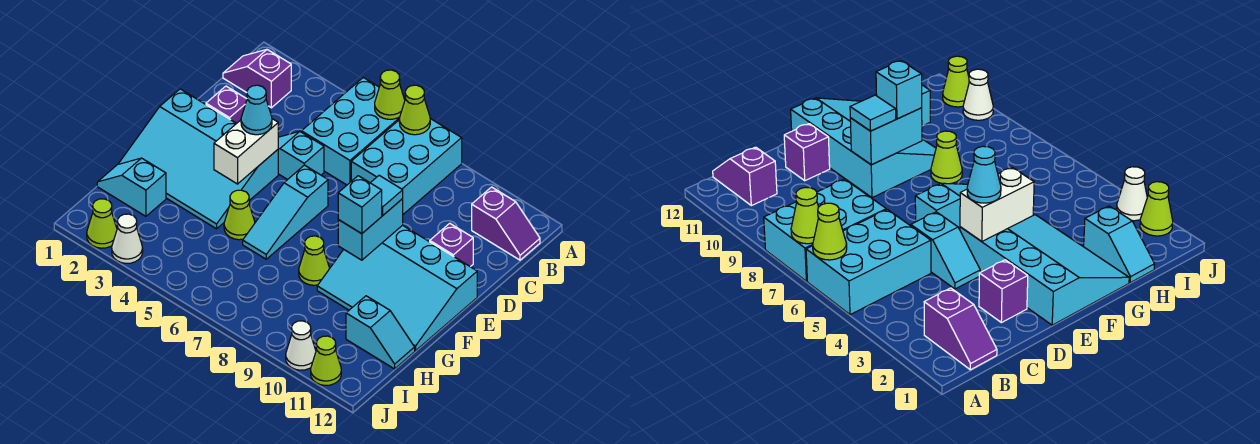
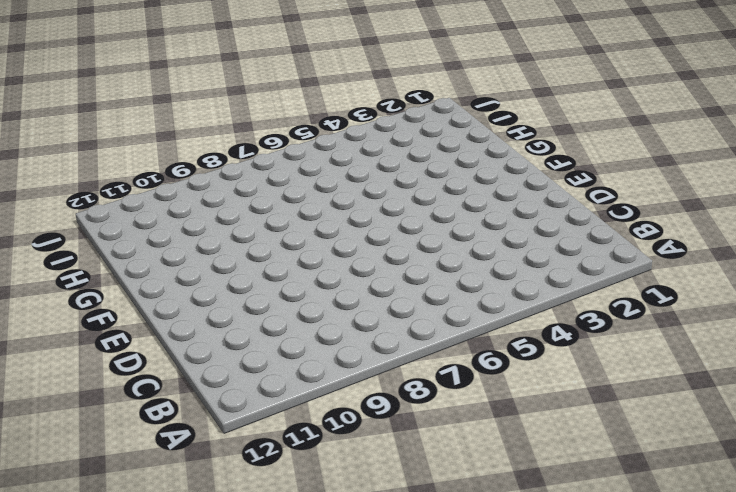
none -> cyan brick A5:C6 level 1
none -> cyan brick A7:C8 level 1
none -> purple slope B1:B2 level 1 top 2

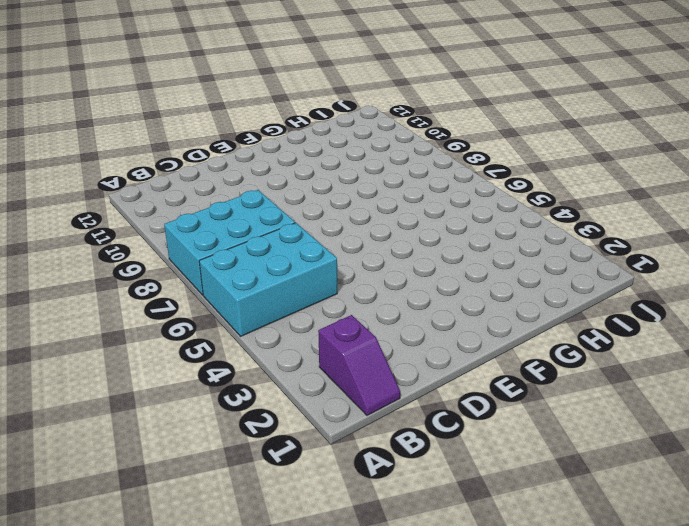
none -> purple slope B11:B12 level 1 top 11
none -> purple brick D2 level 1
none -> cyan slope D4:D5 level 1 top 5

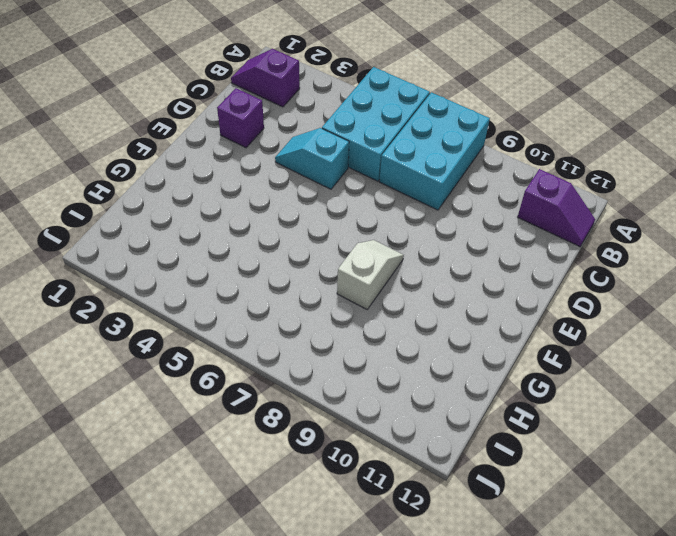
white slope F8:G8 level 1 top G -> lime cone G8 level 1
none -> purple brick D11 level 1
none -> cyan slope E1:G4 level 1 top E
none -> cyan slope E6:G6 level 1 top E

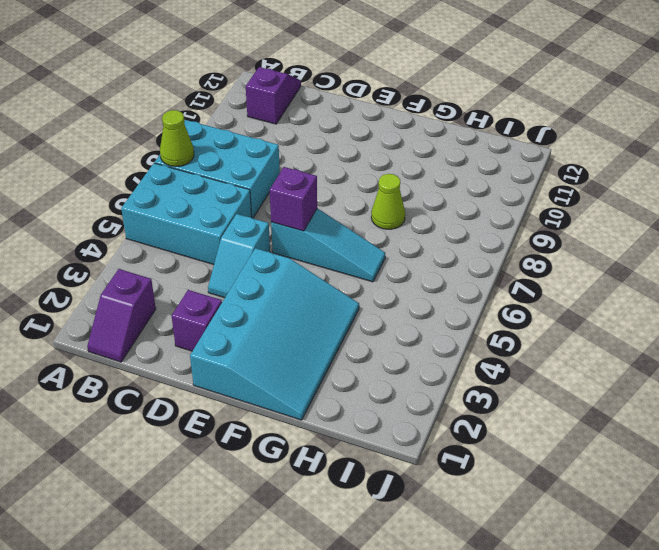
purple brick E6 level 2 -> purple brick D11 level 1
none -> cyan slope E9:G12 level 1 top E
none -> lime cone G5 level 1
none -> cyan slope H1:H2 level 1 top 2

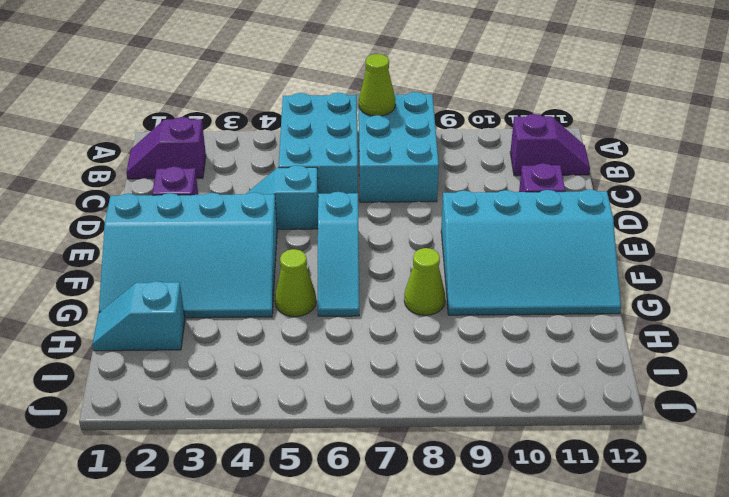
none -> cyan slope H11:H12 level 1 top 11
none -> lime cone J2 level 1
none -> white cone J3 level 1

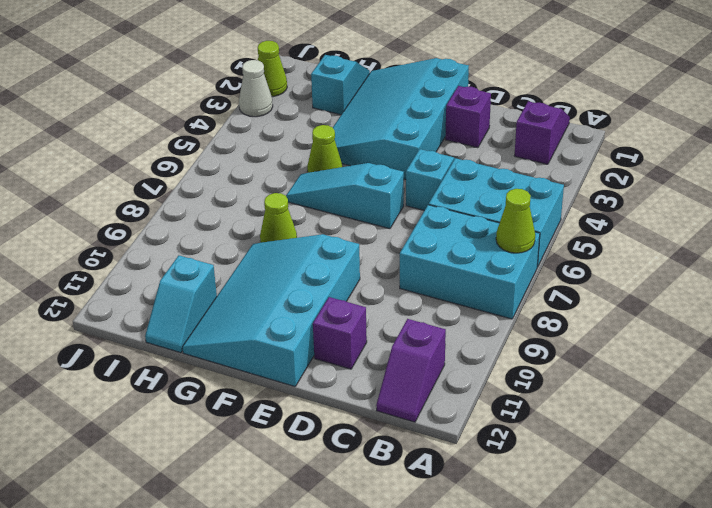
none -> white cone J10 level 1
none -> lime cone J11 level 1
none -> lime cone A6 level 2

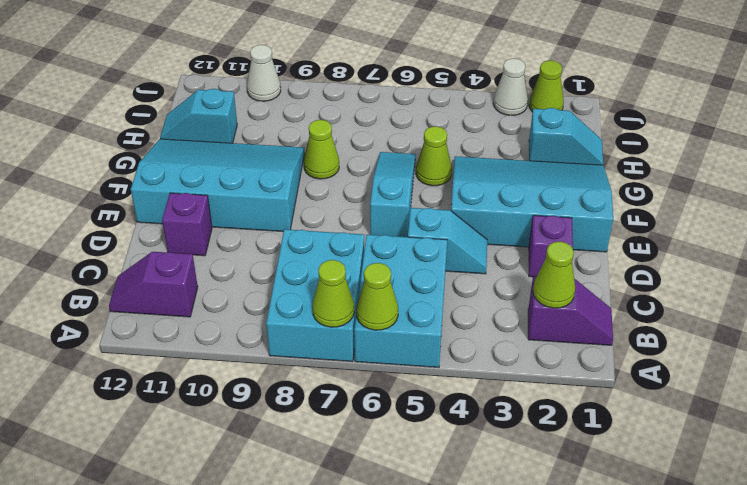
lime cone B2 level 2 -> lime cone J11 level 1
none -> white brick E4:F4 level 2
none -> cyan brick E9:F9 level 2
none -> cyan cone E4 level 3

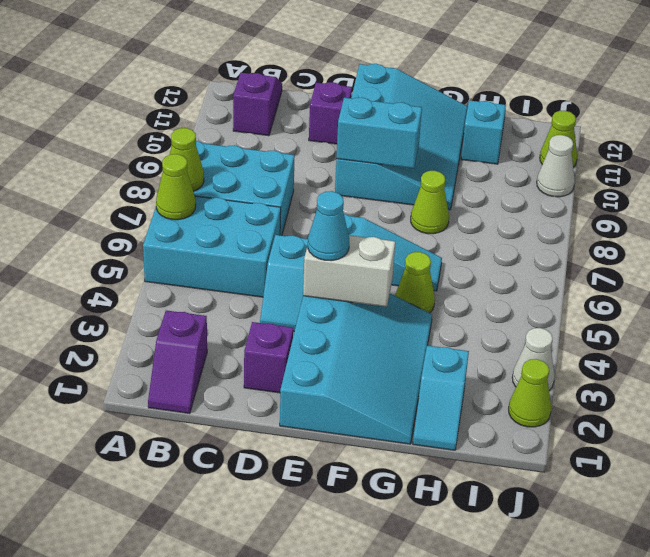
none -> cyan tile E9 level 3
none -> cyan brick F9 level 3

